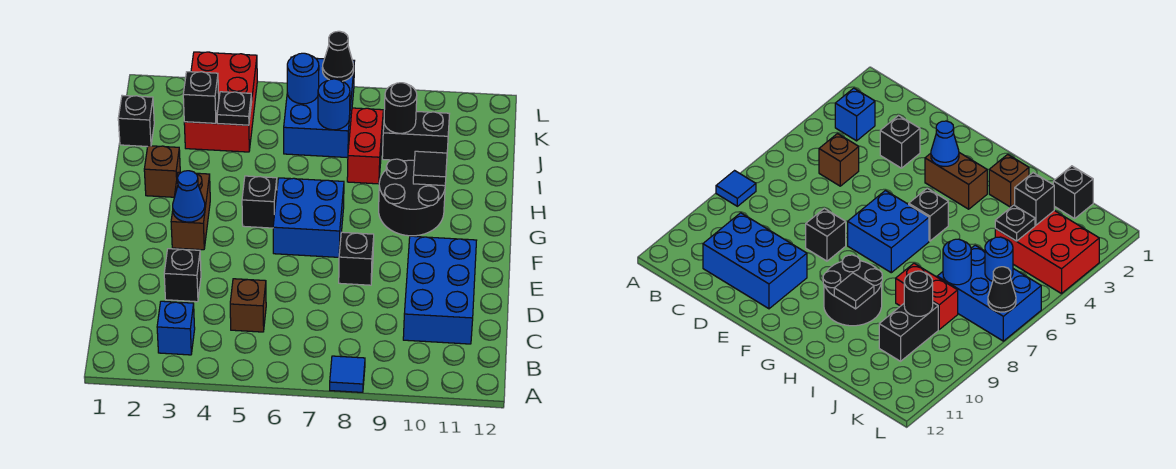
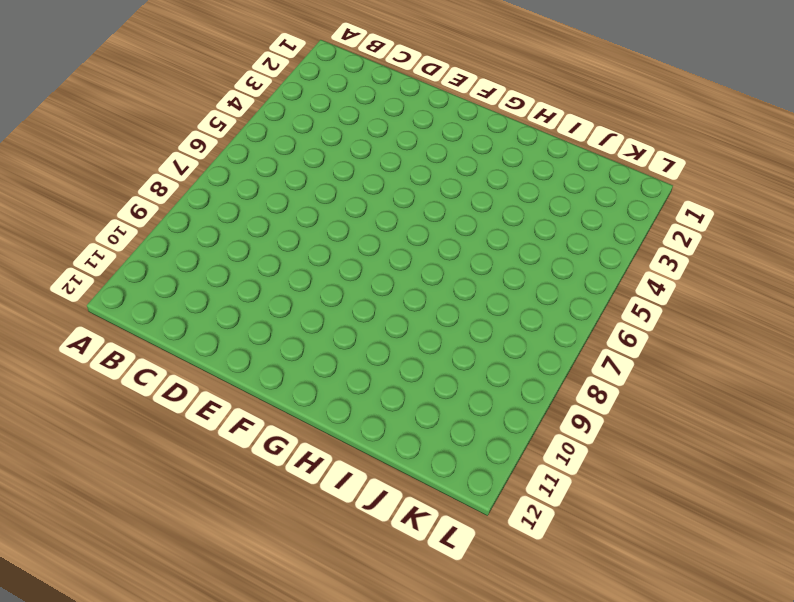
none -> blue tile A8 level 1
none -> blue brick B3 level 1
none -> brown brick C5 level 1

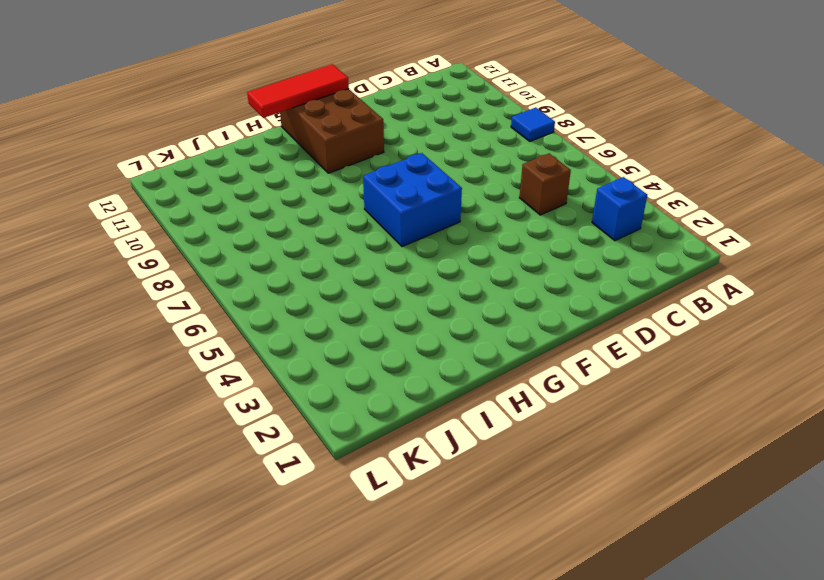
brown brick F10:G12 level 1 -> black round brick G9:H10 level 1
red tile F12:H12 level 2 -> none
none -> blue brick C10:E11 level 1
none -> black brick D3 level 1
none -> black brick E8 level 1

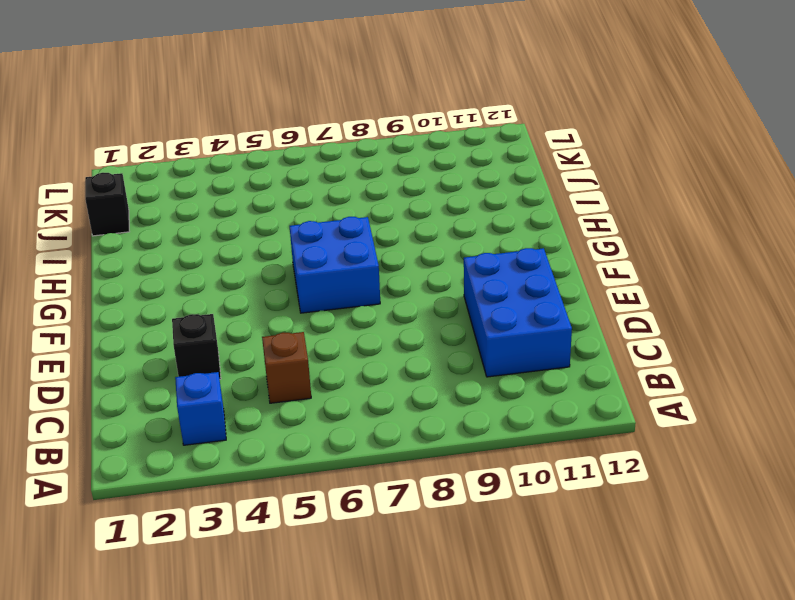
none -> blue tile A8 level 1
none -> black brick E8 level 1
none -> brown brick F3:G3 level 1

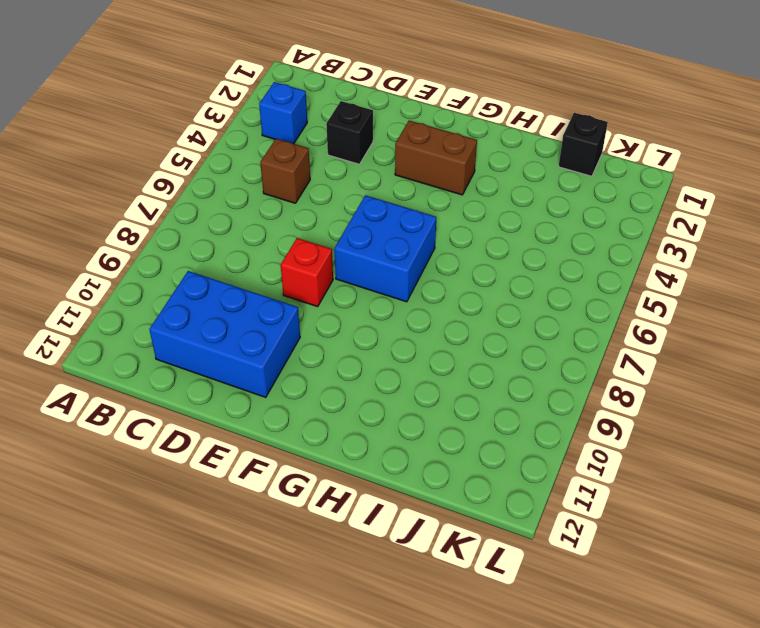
red brick E8 level 1 -> black brick E8 level 1
none -> blue tile A8 level 1
none -> black brick G5 level 1
none -> black round brick G9:H10 level 1

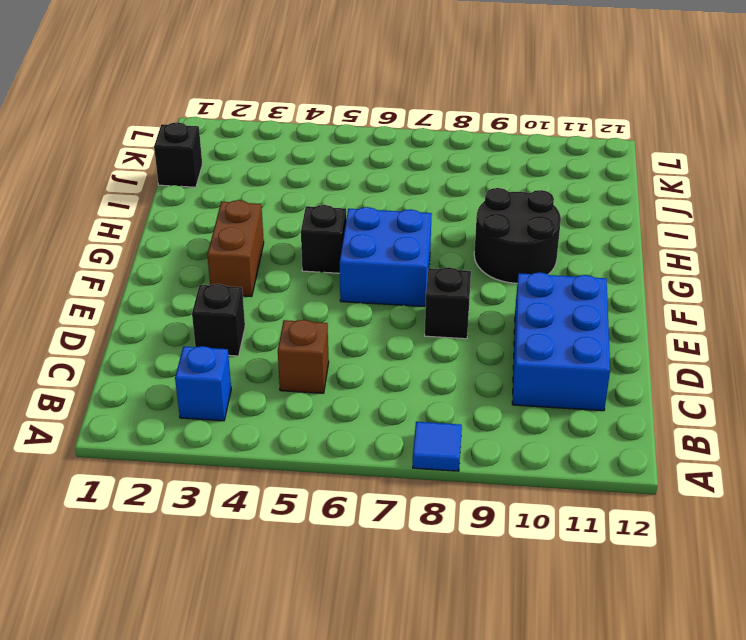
none -> brown brick H2 level 1
none -> red brick I8:J8 level 1
none -> red brick J3:L4 level 1

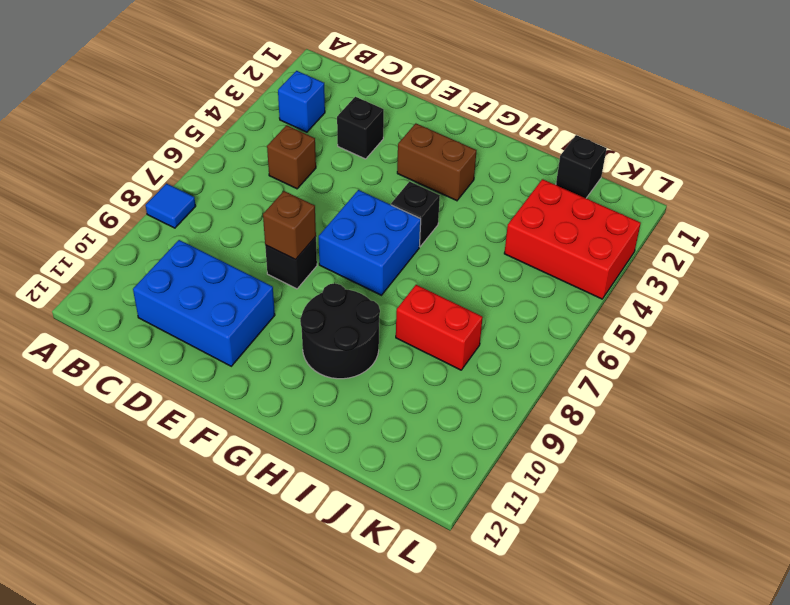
brown brick E8 level 2 -> brown brick H2 level 1
none -> blue brick J6:L7 level 1
none -> black brick J9:J10 level 1
none -> blue cone F3 level 2

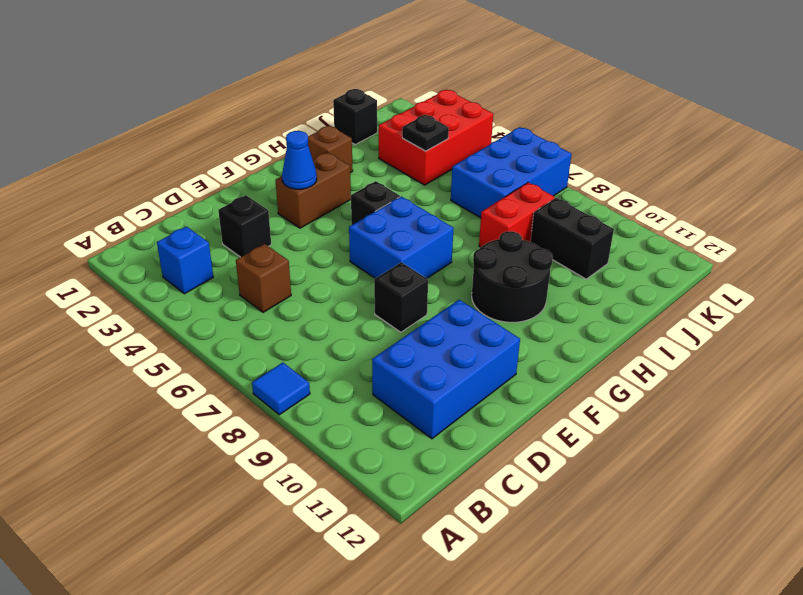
none -> black tile H10 level 2
none -> black brick J3 level 2
none -> blue round brick J7 level 2

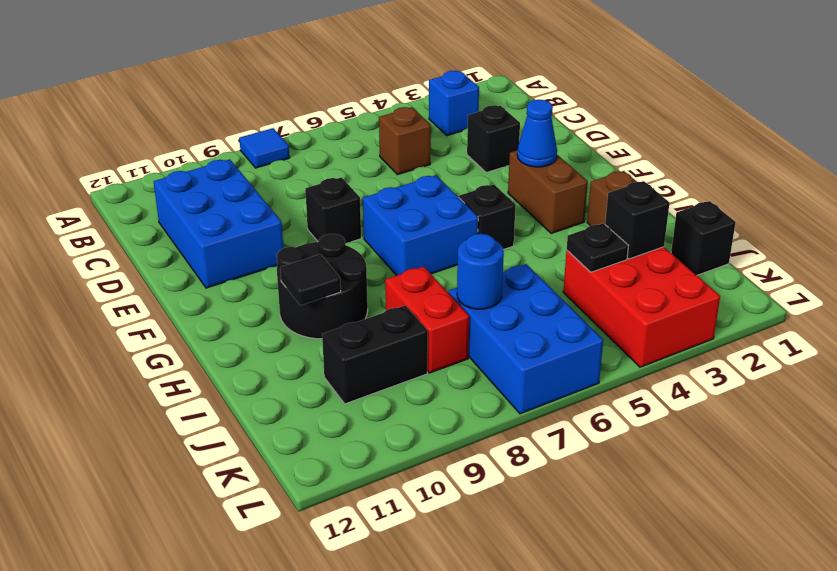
none -> black round brick J9 level 2
none -> blue round brick K6 level 2
none -> black cone L7 level 2

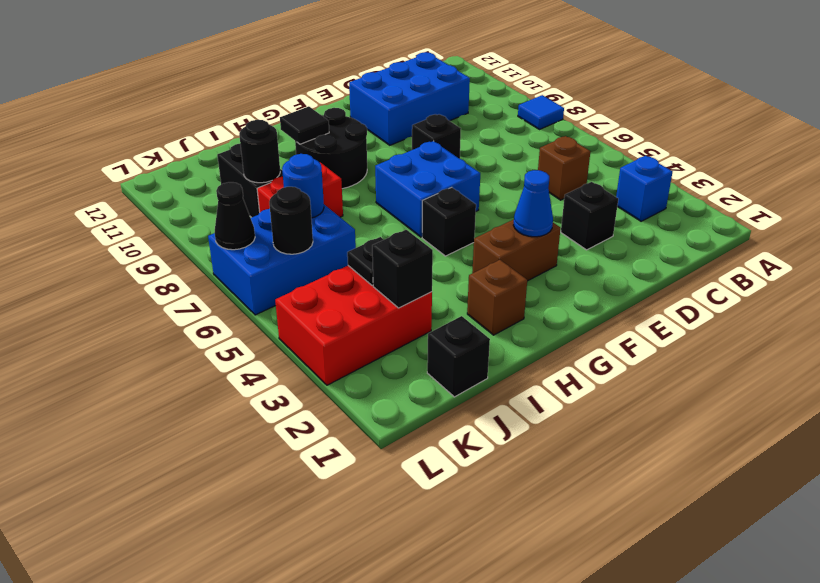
black round brick K6 level 2 -> blue round brick K6 level 2

